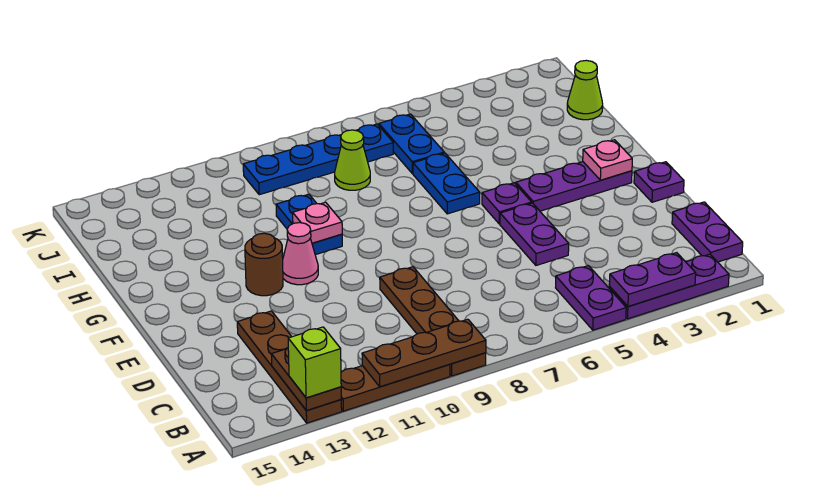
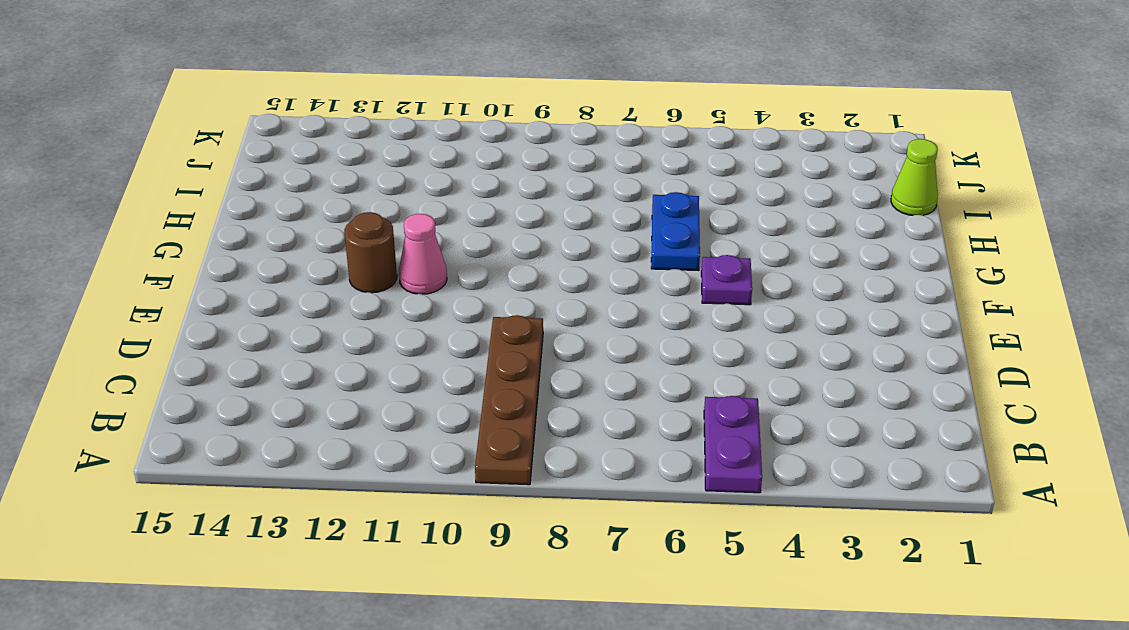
none -> purple plate A2:A4 level 1
none -> brown plate A10:A12 level 1
none -> brown plate A13:D13 level 1

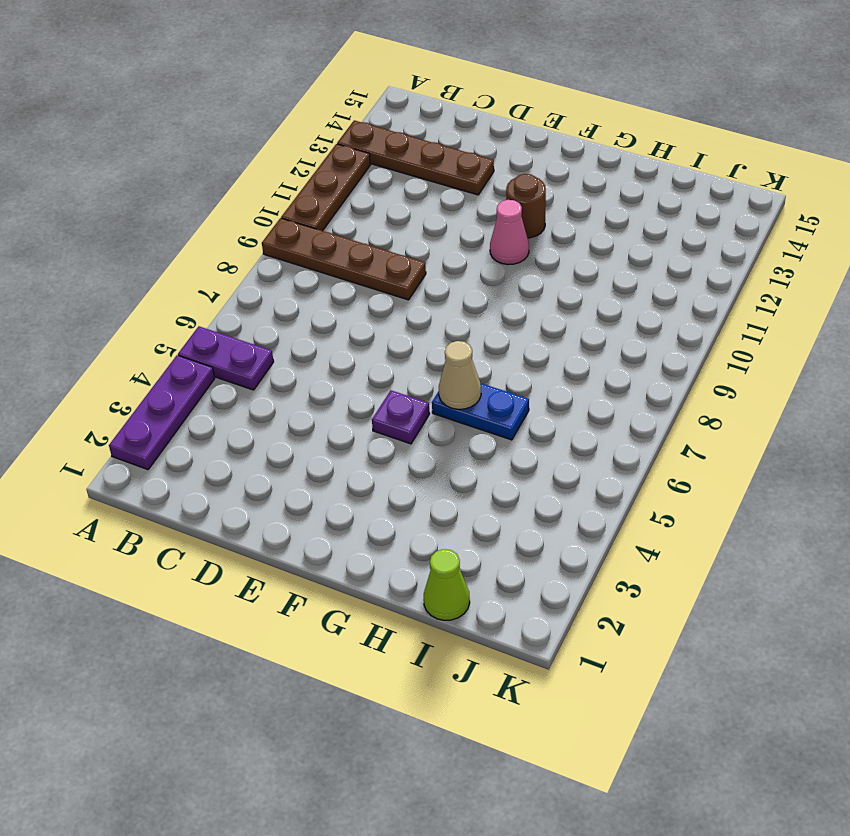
tan cone G6 level 2 -> none
none -> purple plate B1:C1 level 1
none -> purple plate D5:E5 level 1
none -> purple plate E1 level 1

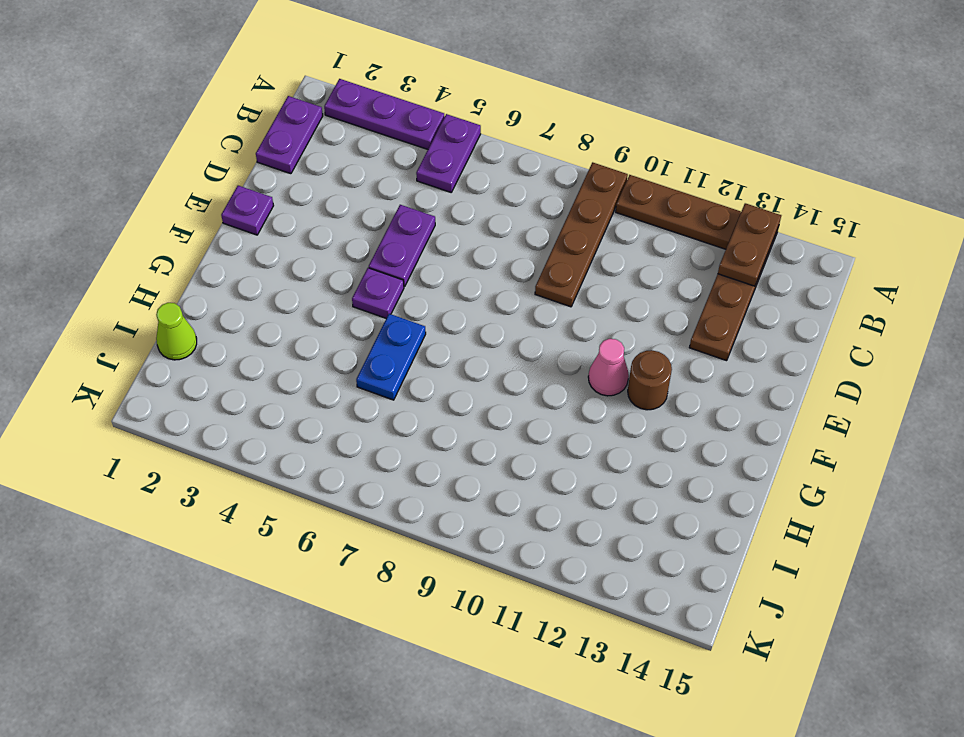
none -> purple plate F2:F4 level 1
none -> blue plate G10:H10 level 1
none -> blue plate I6:J6 level 1

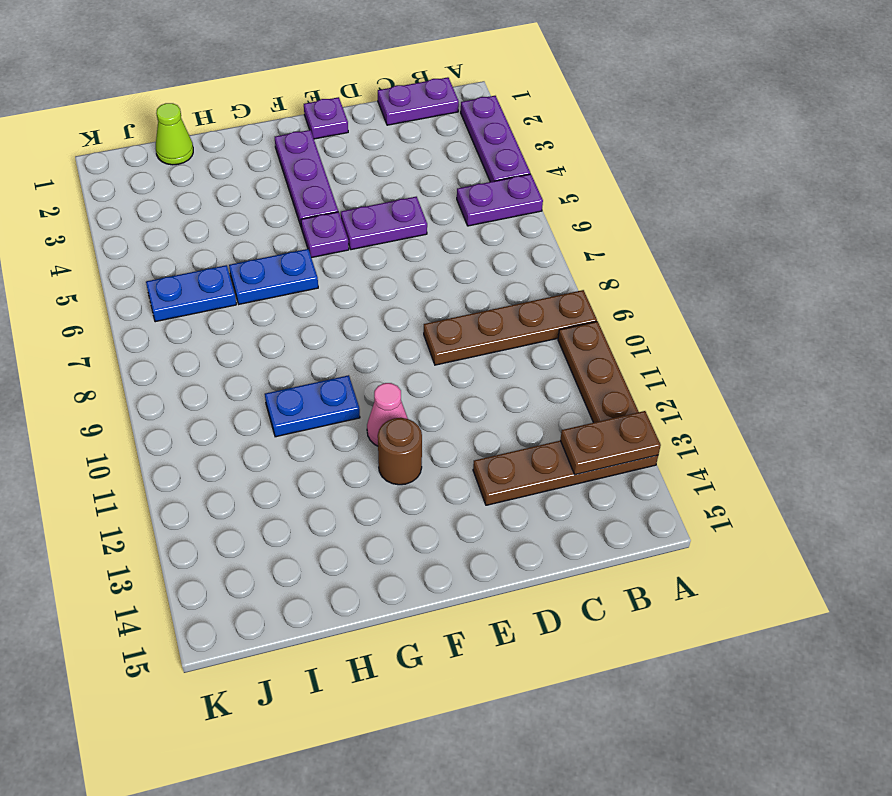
none -> lime cone I8 level 1
none -> blue plate J7:J10 level 1
none -> purple plate A3:A4 level 2

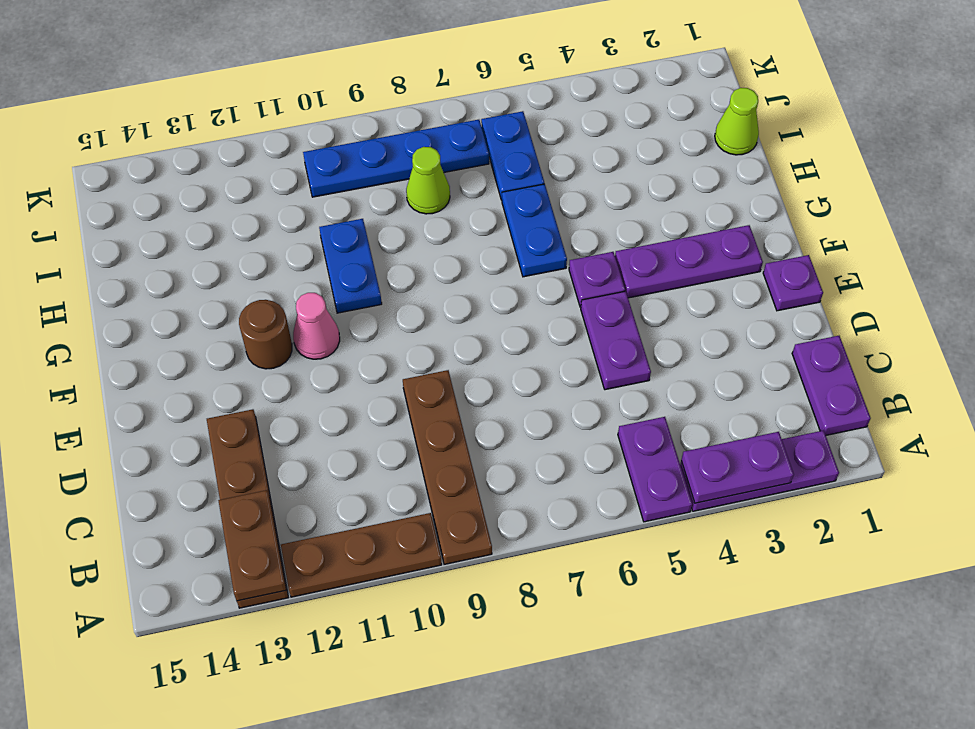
none -> brown plate A9:A11 level 2
none -> pink plate F2 level 2
none -> pink plate G10 level 2

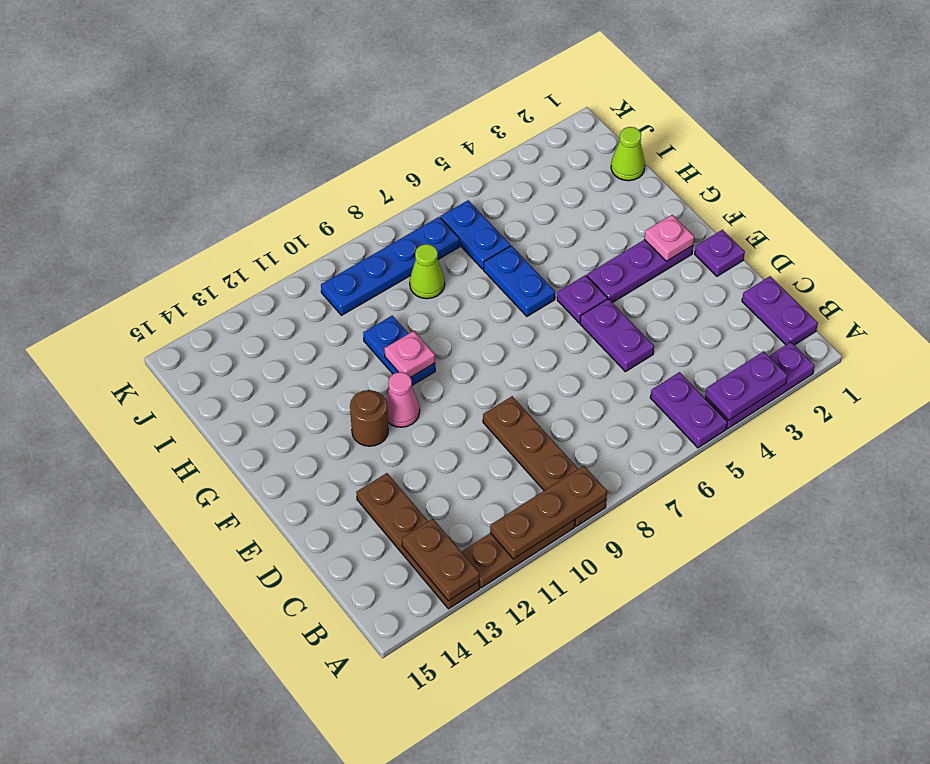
none -> lime brick A13 level 3

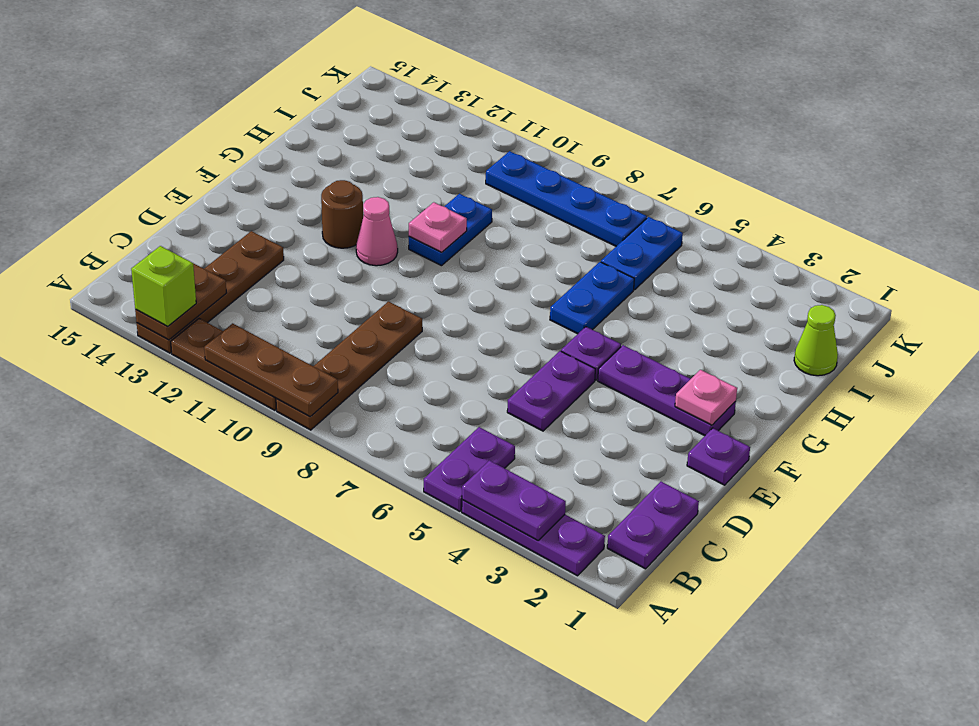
none -> lime cone I8 level 1

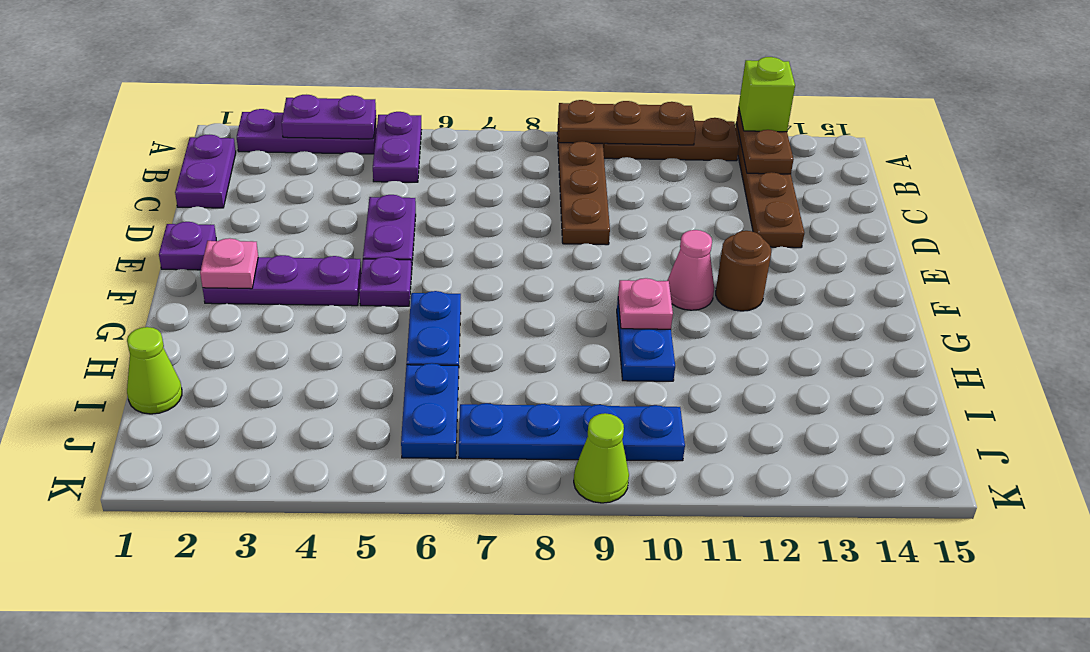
lime cone K9 level 1 -> lime cone I8 level 1

